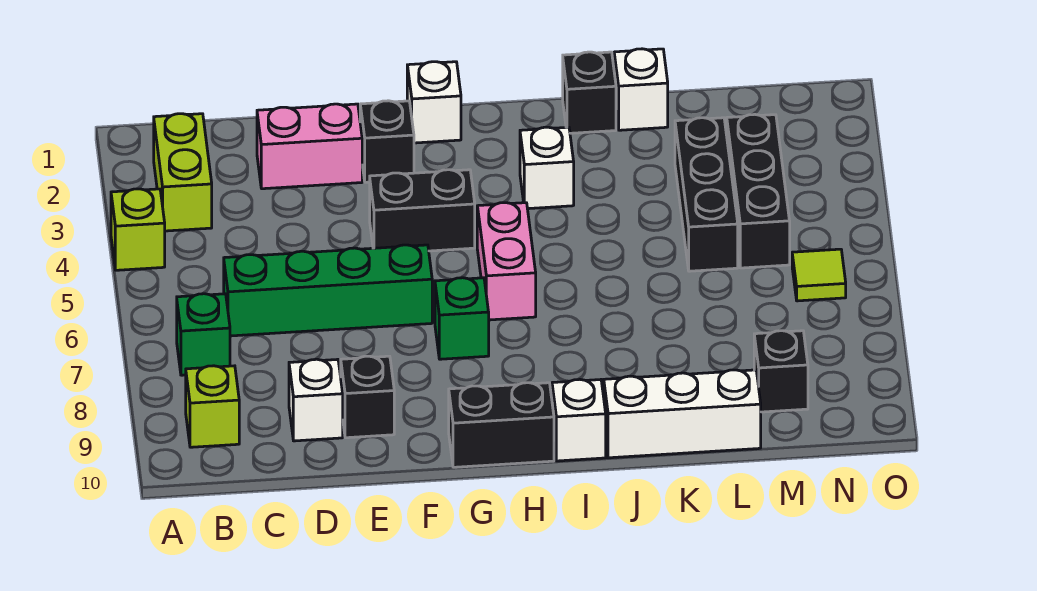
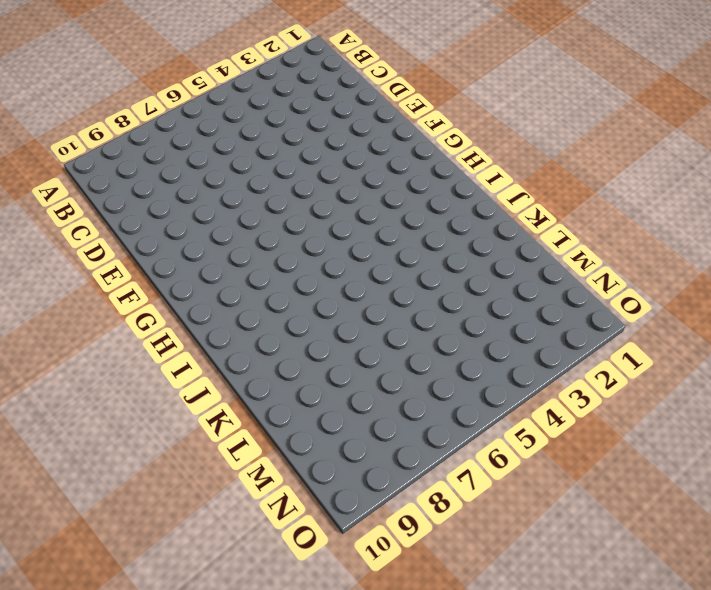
none -> lime brick A4 level 1
none -> lime brick B2:B3 level 1
none -> green brick B7 level 1

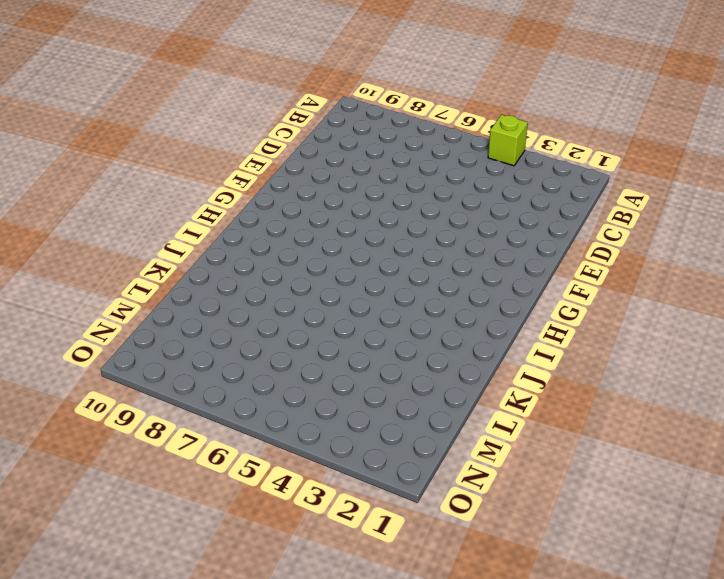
none -> lime brick B2:B3 level 1
none -> green brick B7 level 1
none -> lime brick B9 level 1

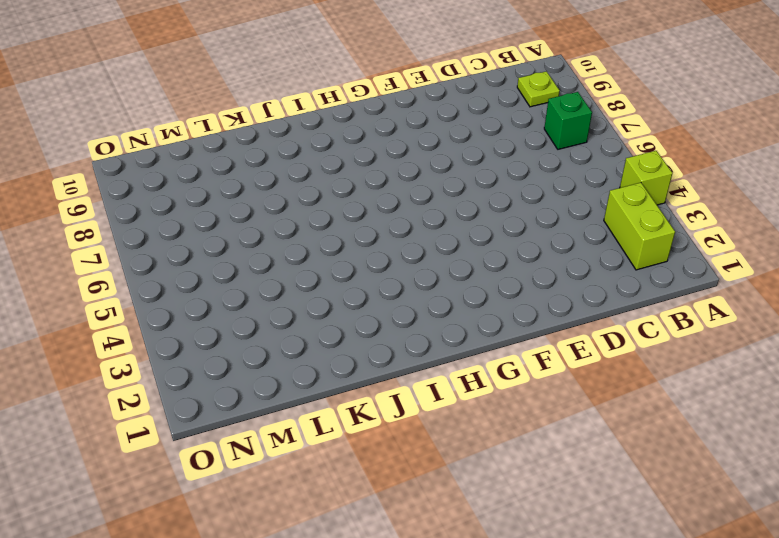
lime plate B9 level 1 -> lime brick B9 level 1
none -> green brick C6:F6 level 1
none -> pink brick D2:E2 level 1
none -> white brick D9 level 1

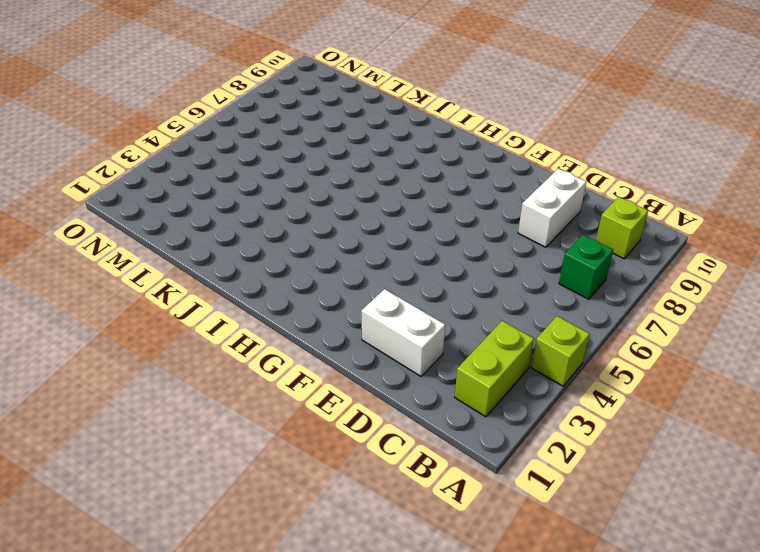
white brick D2:E2 level 1 -> pink brick D2:E2 level 1
white brick D8:D9 level 1 -> white brick D9 level 1
none -> green brick C6:F6 level 1
none -> black brick E9 level 1
none -> black brick F2 level 1

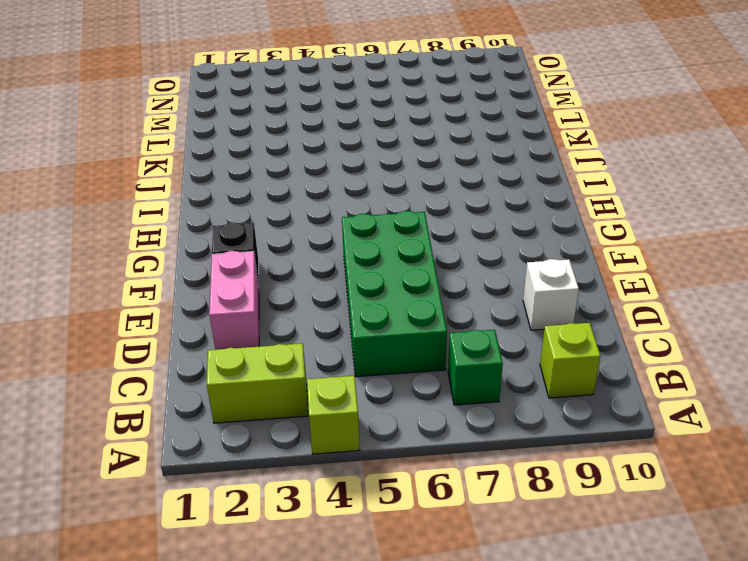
green brick C5:F6 level 1 -> green brick C6:F6 level 1
none -> black brick E9 level 1
none -> black brick F4:G4 level 1
none -> white brick G1 level 1

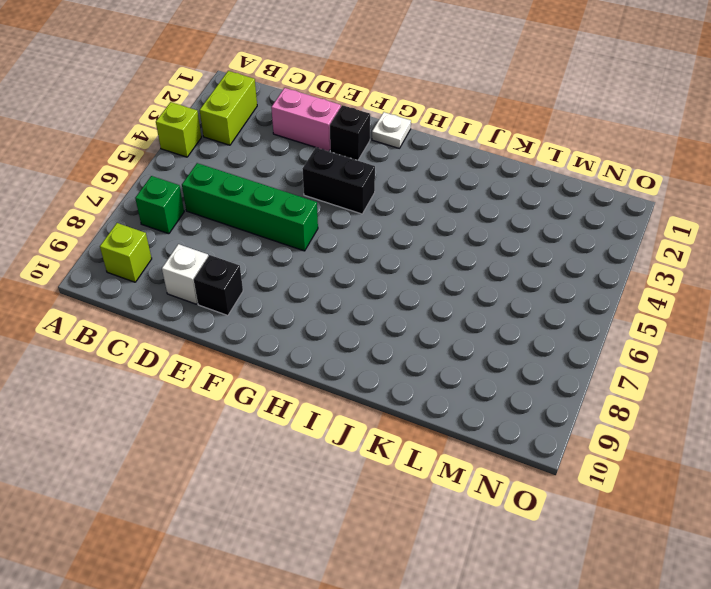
white plate G1 level 1 -> white brick G1 level 1
none -> green brick G7 level 1
none -> black brick G10:H10 level 1
none -> pink brick H5:H6 level 1

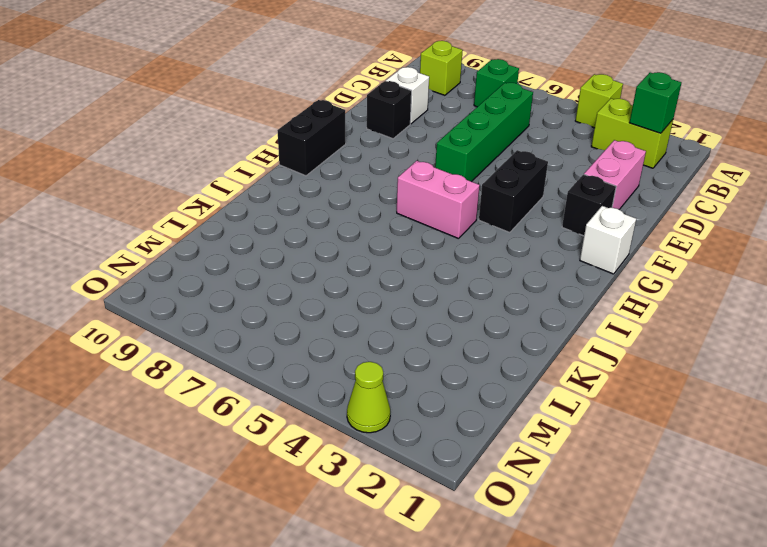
green brick B2 level 2 -> green brick G7 level 1
lime cone O3 level 1 -> none
none -> white brick I3 level 1
none -> white brick I10 level 1
none -> black brick J1 level 1

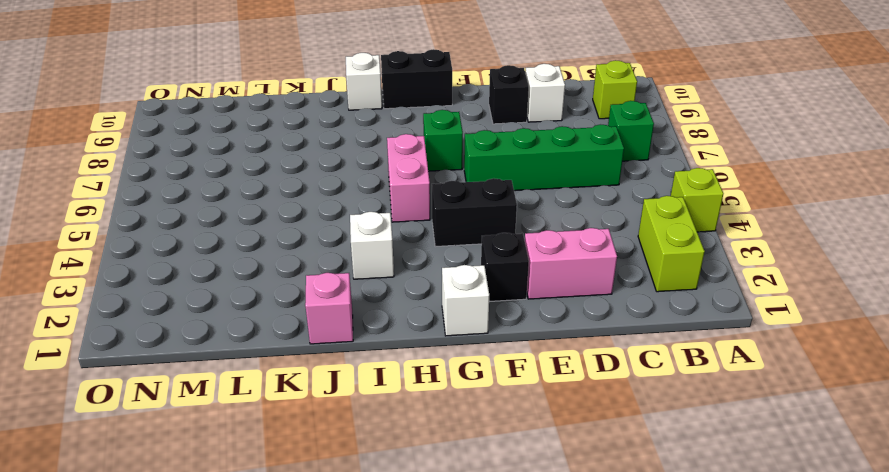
pink brick J1 level 1 -> black brick J1 level 1
none -> white brick J10:L10 level 1
none -> white brick K1 level 1
none -> black brick L3:L5 level 1

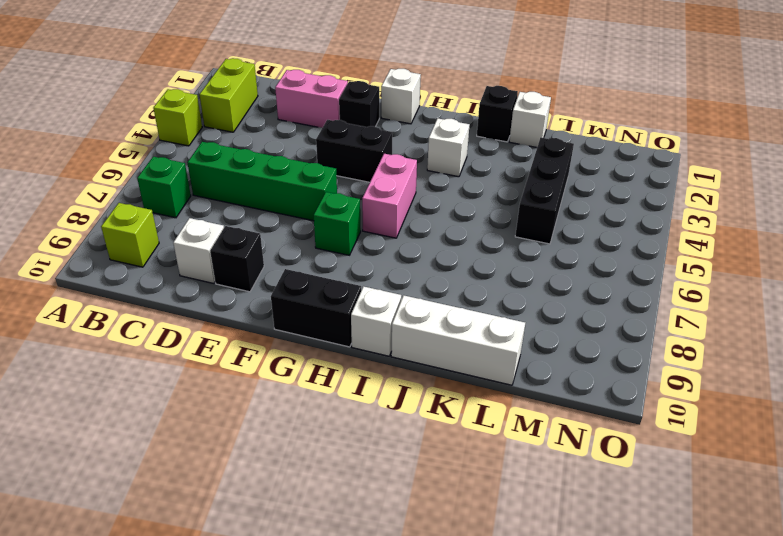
none -> black brick M3:M5 level 1
none -> black brick M9 level 1
none -> lime tile N6 level 1

